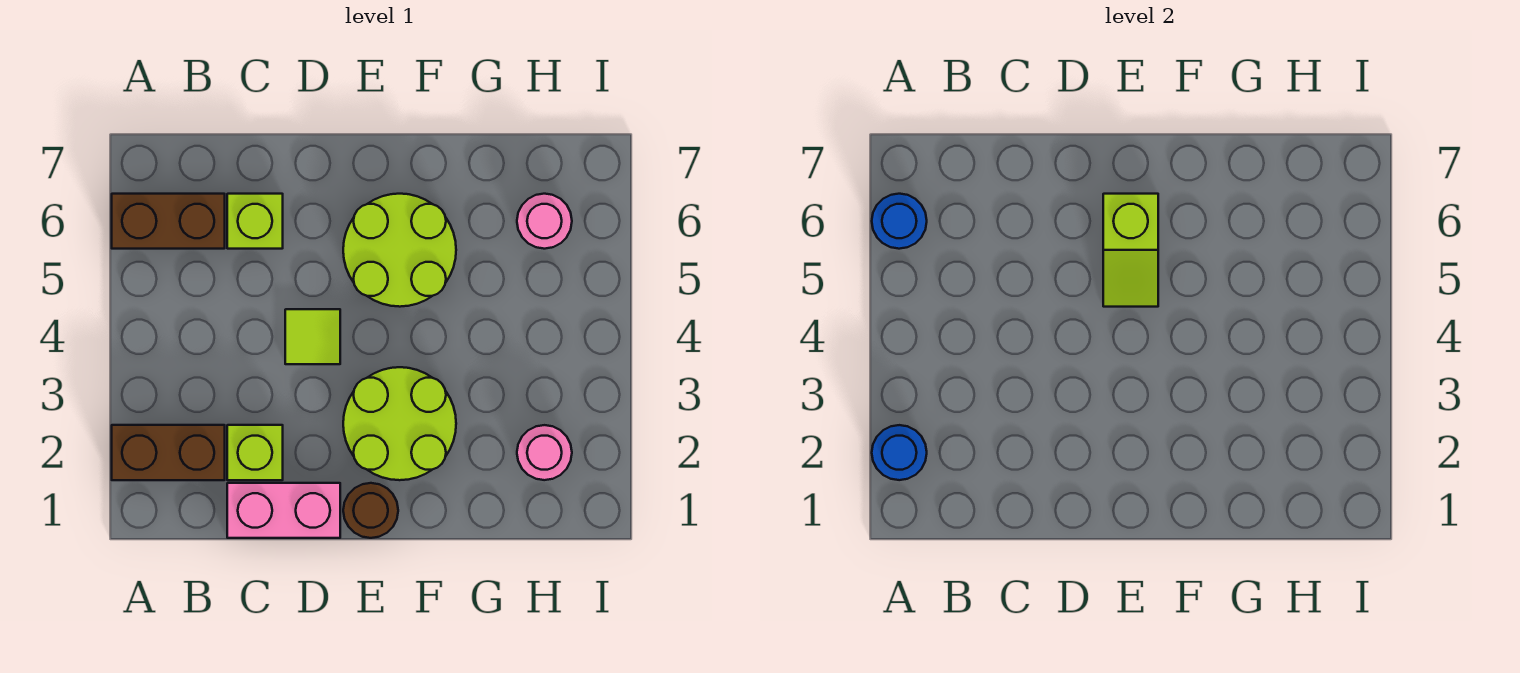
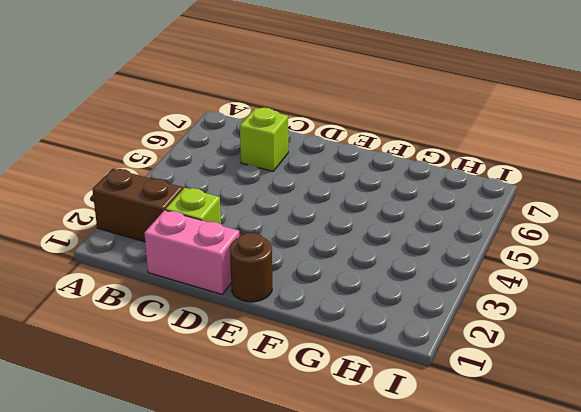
none -> brown brick A6:B6 level 1
none -> lime tile D4 level 1
none -> lime round brick E2:F3 level 1

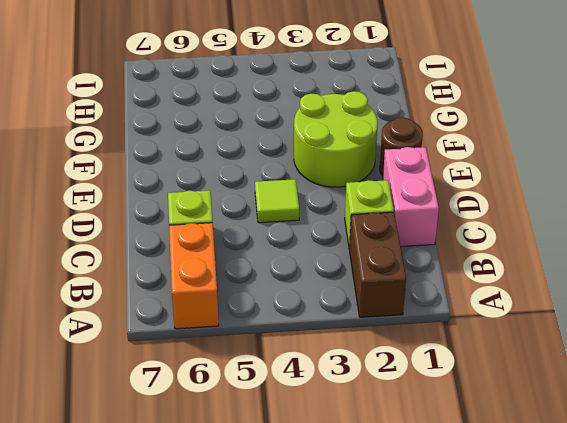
orange brick A6:B6 level 1 -> brown brick A6:B6 level 1
none -> lime round brick E5:F6 level 1
none -> pink round brick H2 level 1
none -> pink round brick H6 level 1

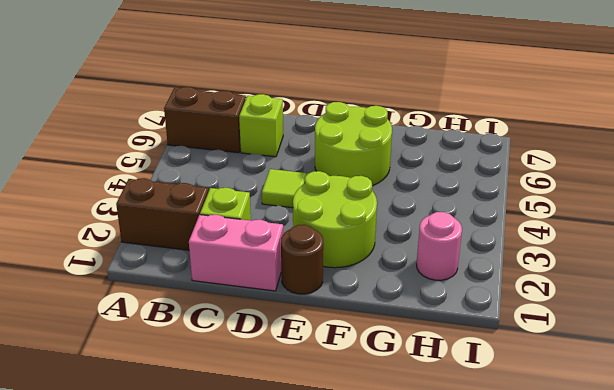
none -> pink round brick H6 level 1
none -> blue round brick A2 level 2
none -> blue round brick A6 level 2

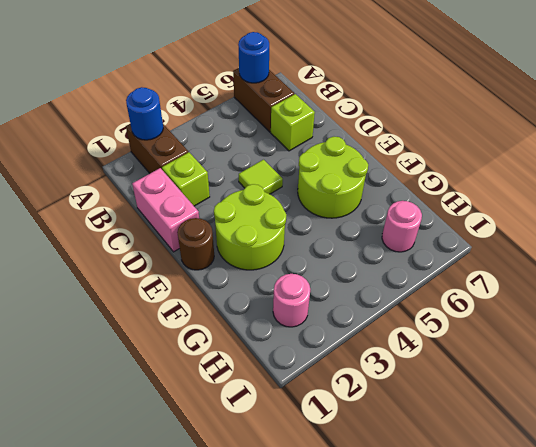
none -> lime slope E5:E6 level 2 top 6

